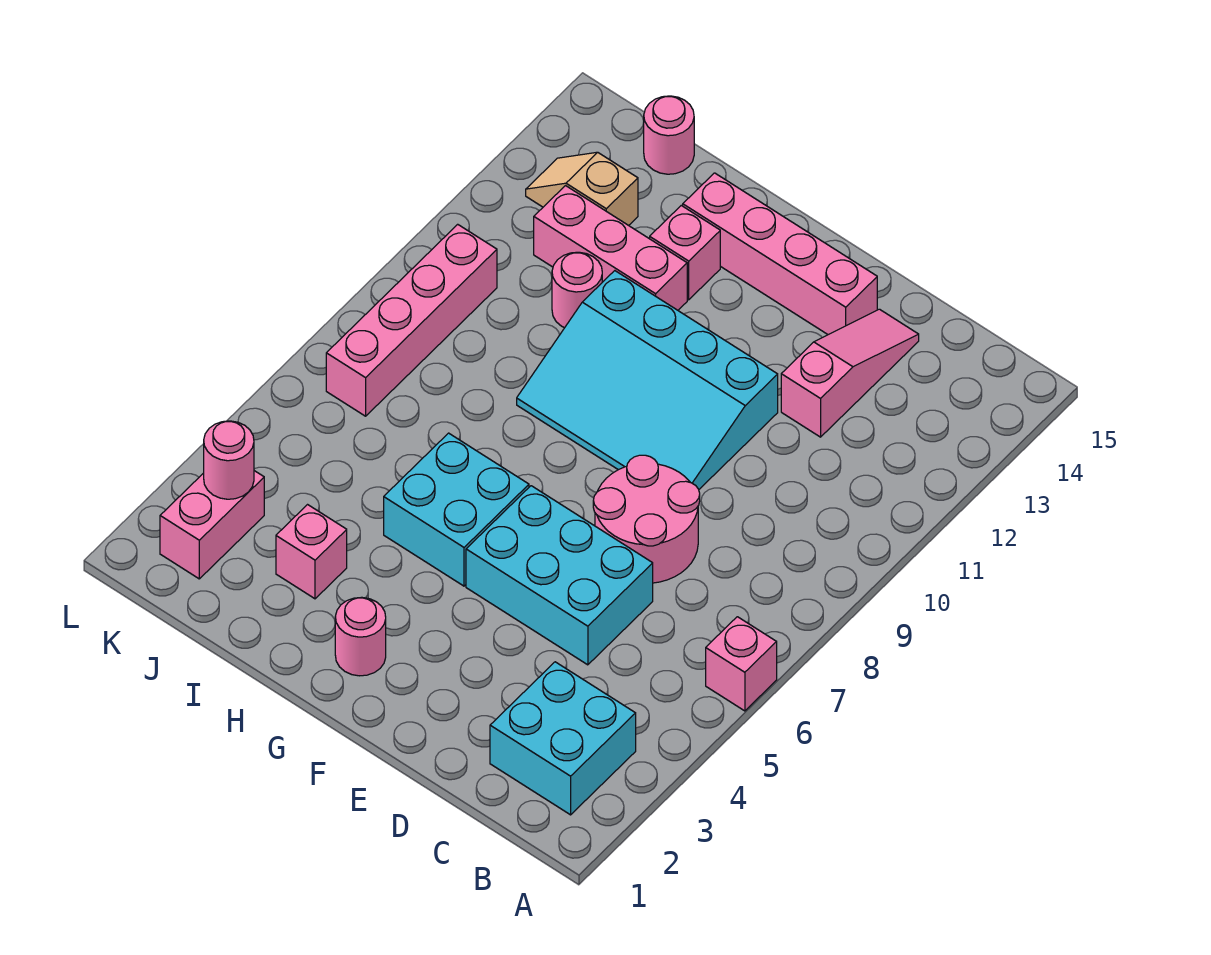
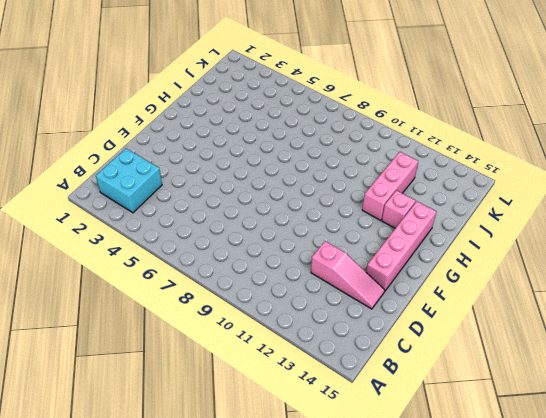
none -> pink brick A6 level 1
none -> cyan brick D5:F6 level 1
none -> pink round brick D7:E8 level 1

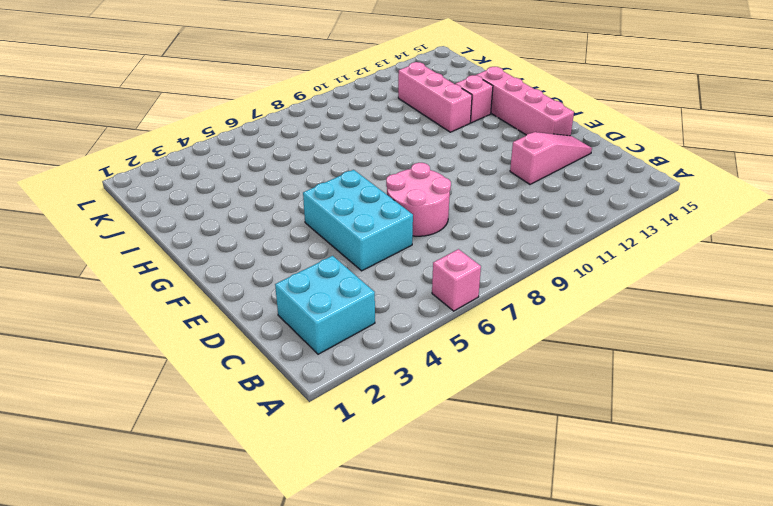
none -> cyan slope E9:H11 level 1 top 11
none -> pink round brick G2 level 1
none -> cyan brick G5:H6 level 1

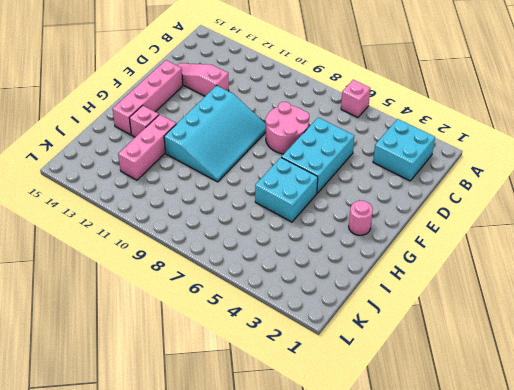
none -> pink brick I3 level 1
none -> pink round brick I11 level 1
none -> tan slope J13:K13 level 1 top J

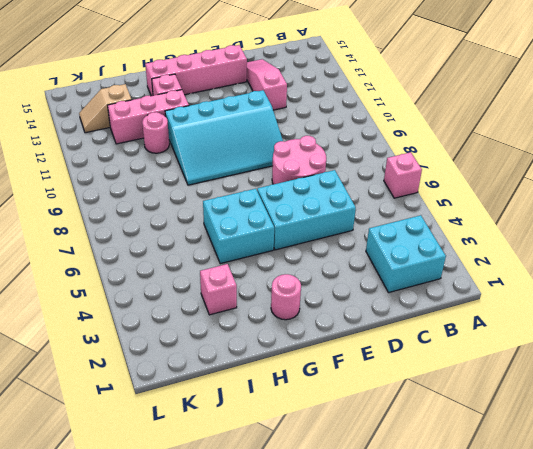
none -> pink round brick J15 level 1
none -> pink brick K2:K3 level 1
none -> pink brick K7:K10 level 1

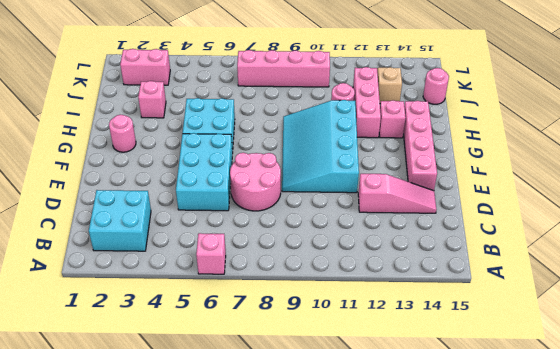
none -> pink round brick K3 level 2

